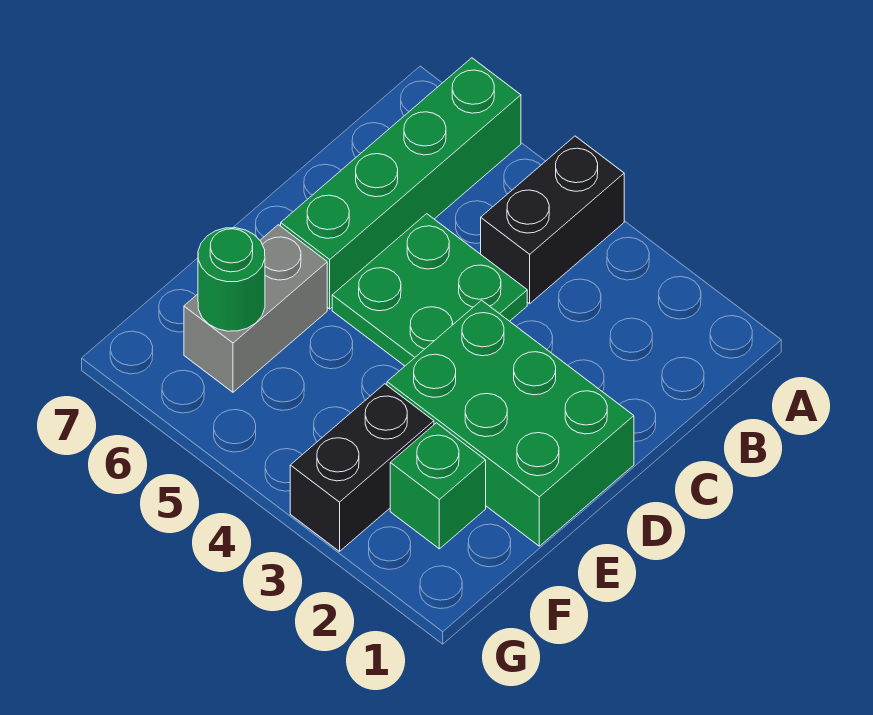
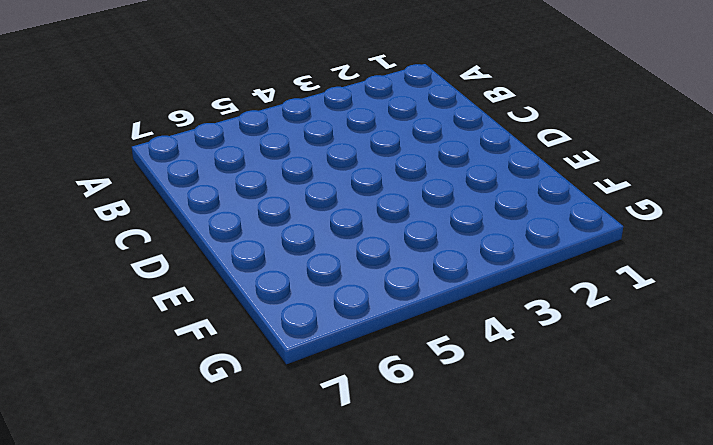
none -> black brick A4:B4 level 1
none -> green brick A6:D6 level 1

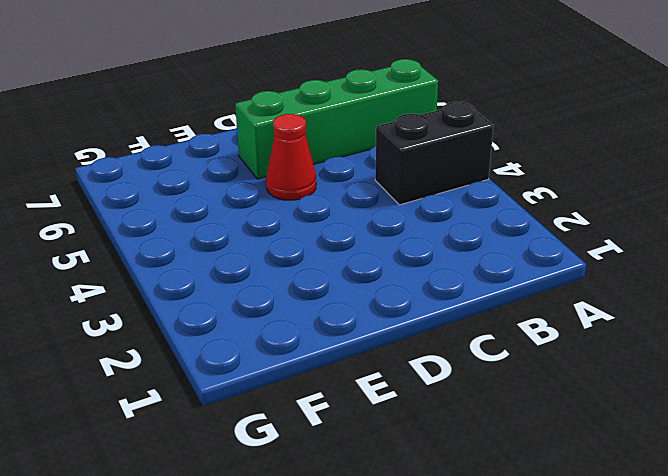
red cone D5 level 1 -> green plate C4:D5 level 1
none -> green brick D1:E3 level 1
none -> grey brick E6:F6 level 1

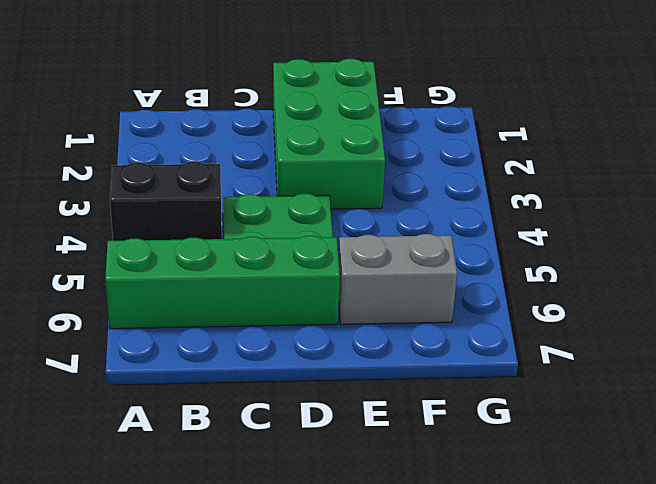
none -> green brick F2 level 1
none -> black brick F3:G3 level 1

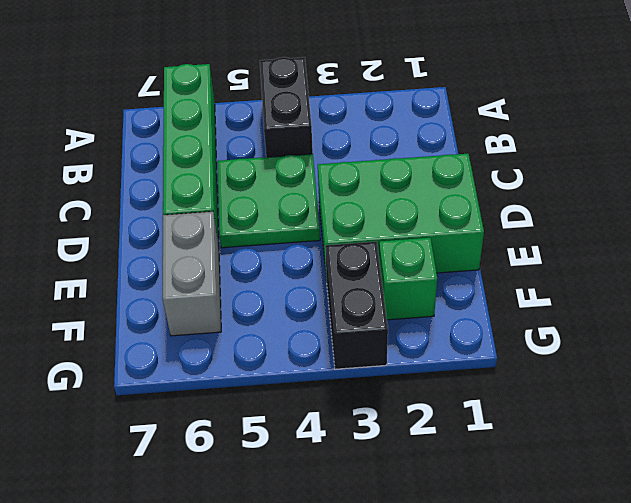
none -> green round brick F6 level 2

